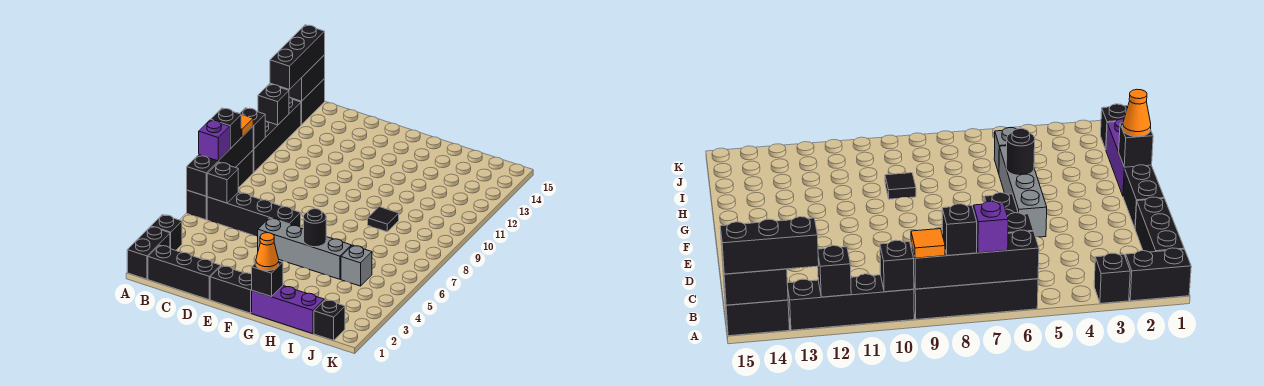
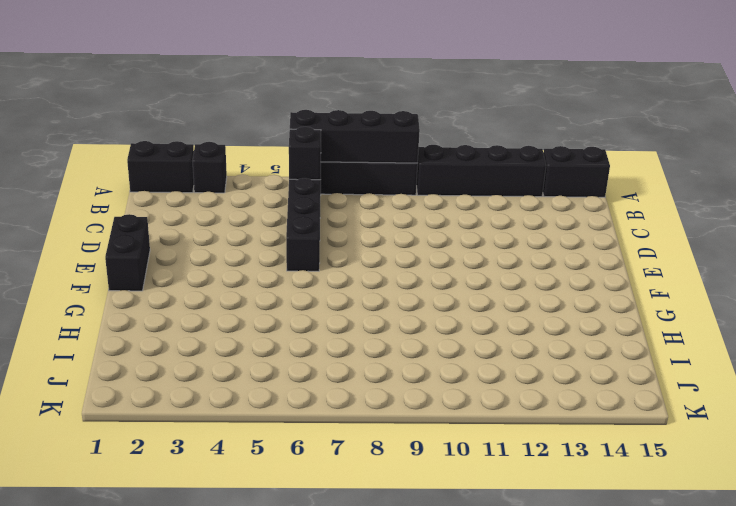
none -> black brick B1:D1 level 1
none -> grey brick E5:H5 level 1
none -> purple brick G1:I1 level 1

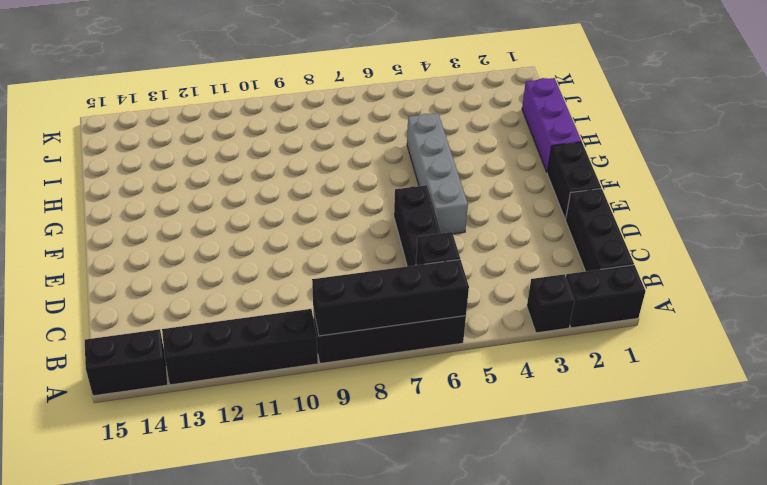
none -> black tile H9 level 1
none -> grey brick I5 level 1
none -> black brick J1 level 1

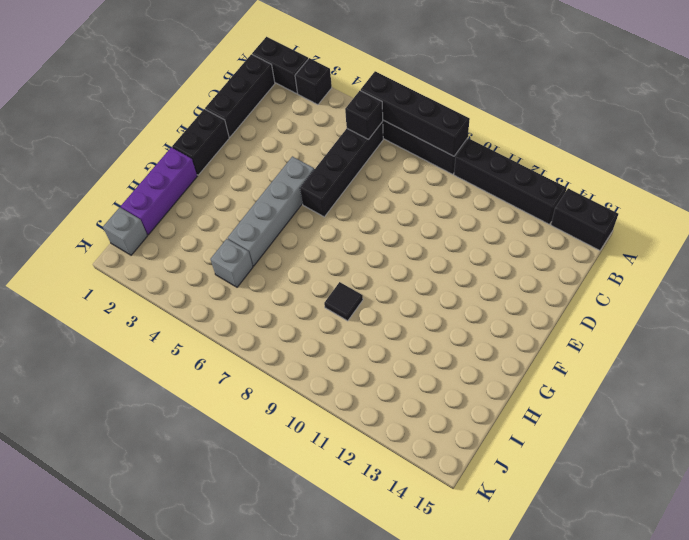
grey brick J1 level 1 -> black brick J1 level 1
none -> black brick A10 level 2
none -> black brick A12 level 2
none -> black brick A14:A15 level 2

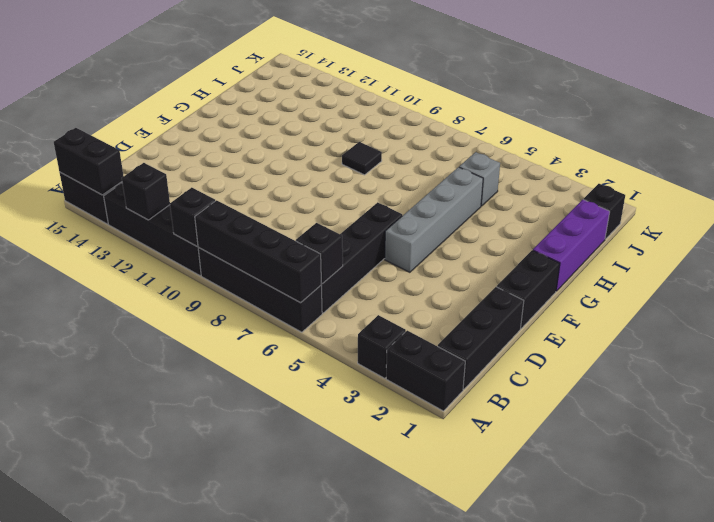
none -> black brick G1 level 2
none -> black round brick G5 level 2
none -> purple brick A7 level 3

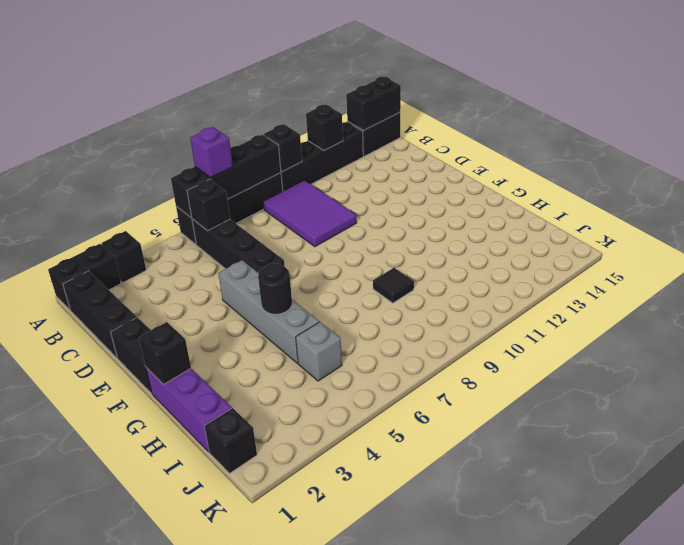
purple tile B9:D10 level 1 -> none
none -> black brick A8 level 3
none -> orange tile A9 level 3
none -> black brick A13:A15 level 3

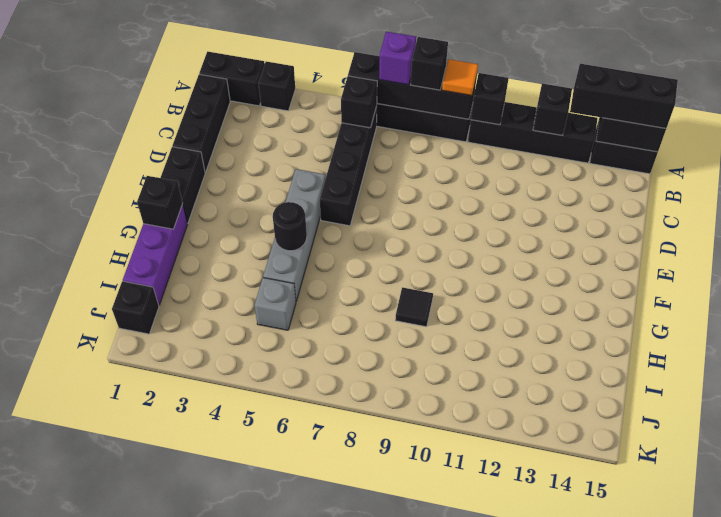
none -> orange cone G1 level 3

